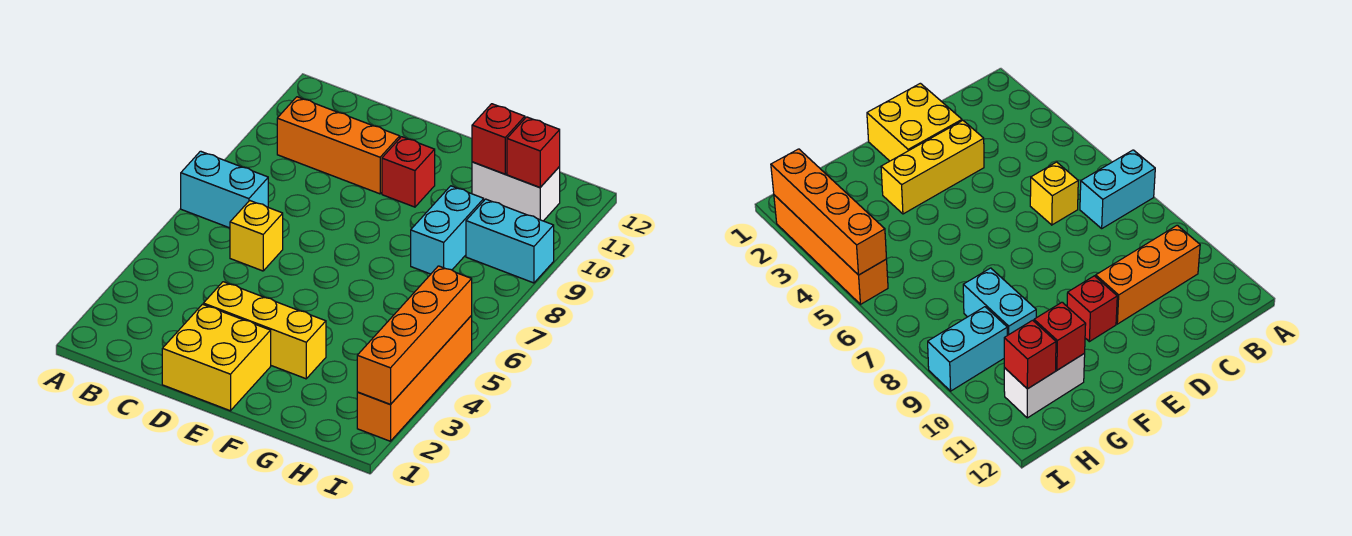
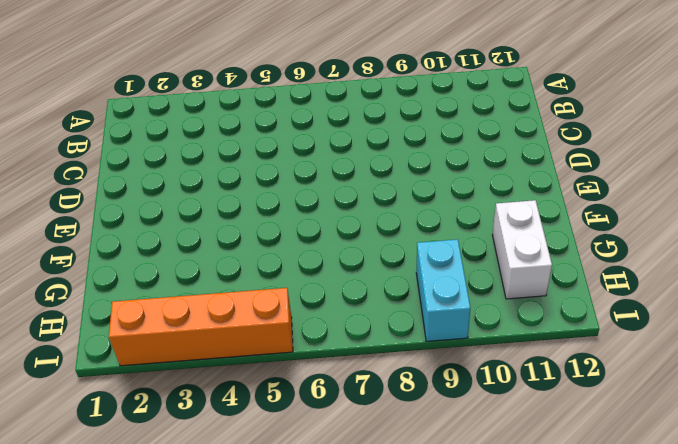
none -> cyan brick A7:B7 level 1
none -> orange brick B10:D10 level 1
none -> yellow brick C6 level 1

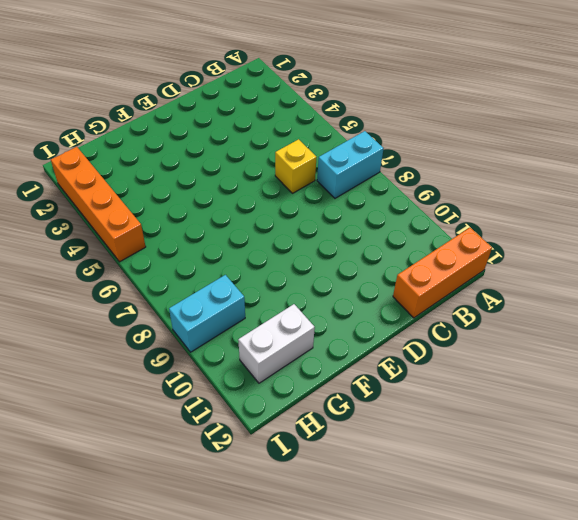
orange brick A12:C12 level 1 -> orange brick B10:D10 level 1
none -> yellow brick D1:E2 level 1
none -> yellow brick D3:F3 level 1
none -> red brick E10 level 1

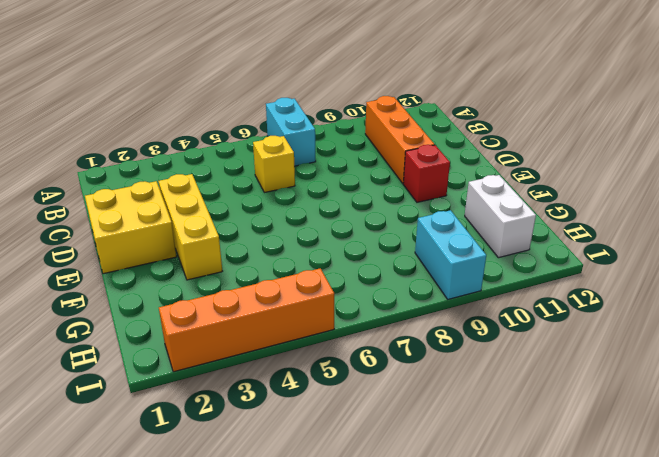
none -> cyan brick G8:G9 level 1
none -> red brick G11 level 2
none -> red brick H11 level 2

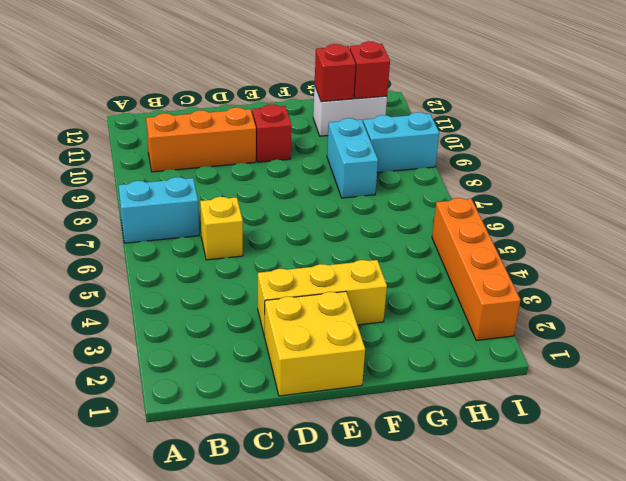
none -> orange brick I2:I5 level 2

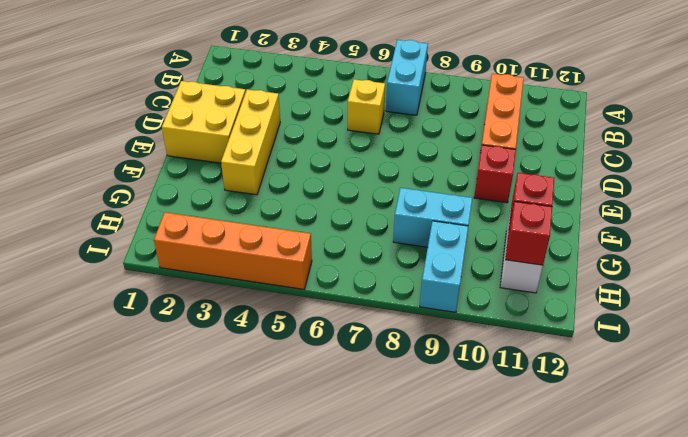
none -> orange brick I2:I5 level 2

